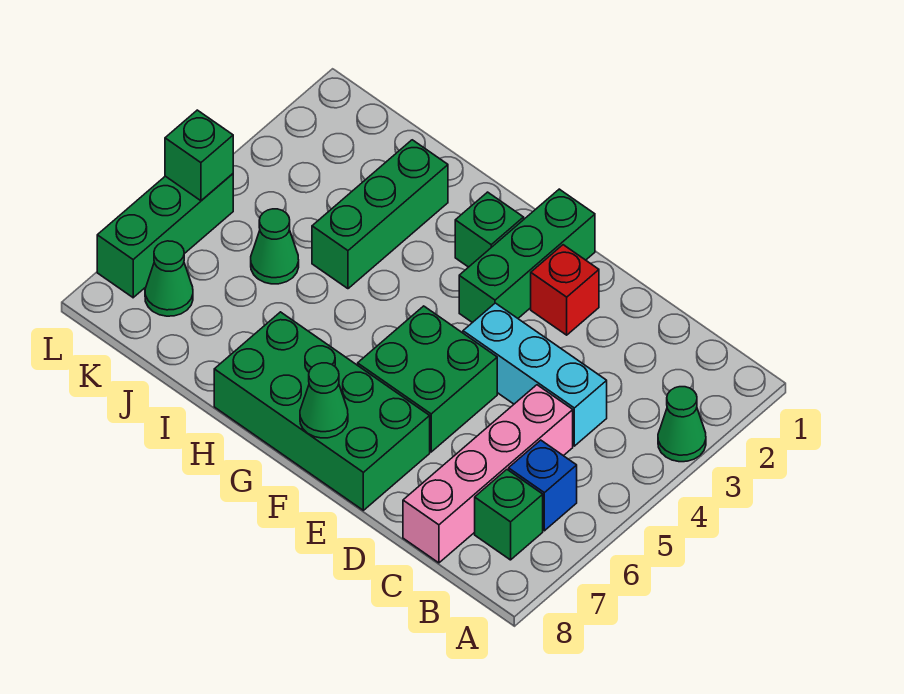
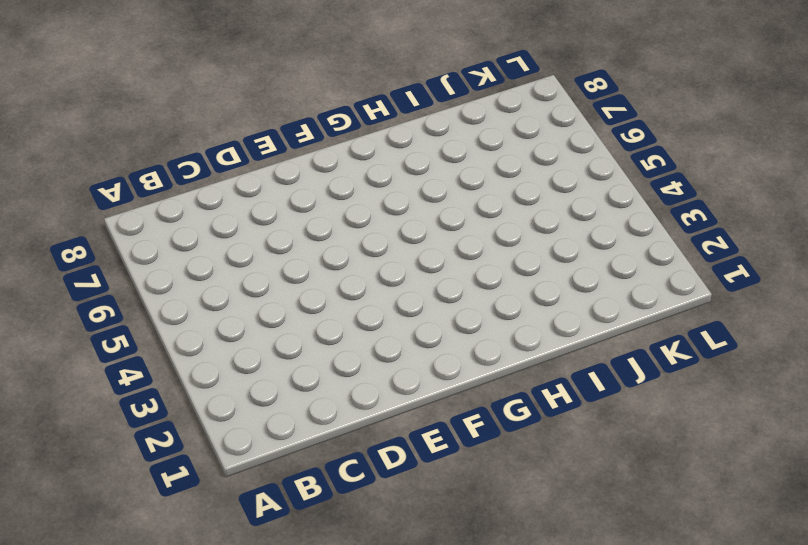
none -> green cone A3 level 1
none -> blue brick B6 level 1
none -> green brick B7 level 1

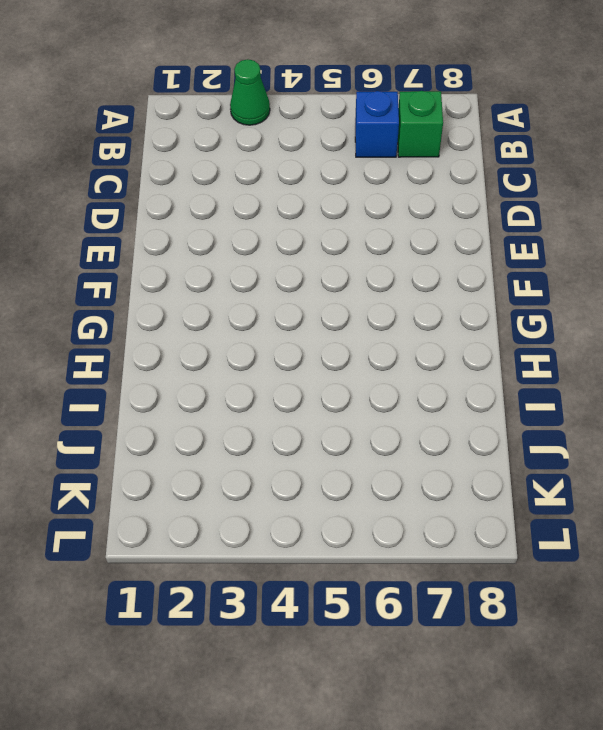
none -> cyan brick C4:E4 level 1
none -> pink brick C5:C8 level 1
none -> red brick E2 level 1

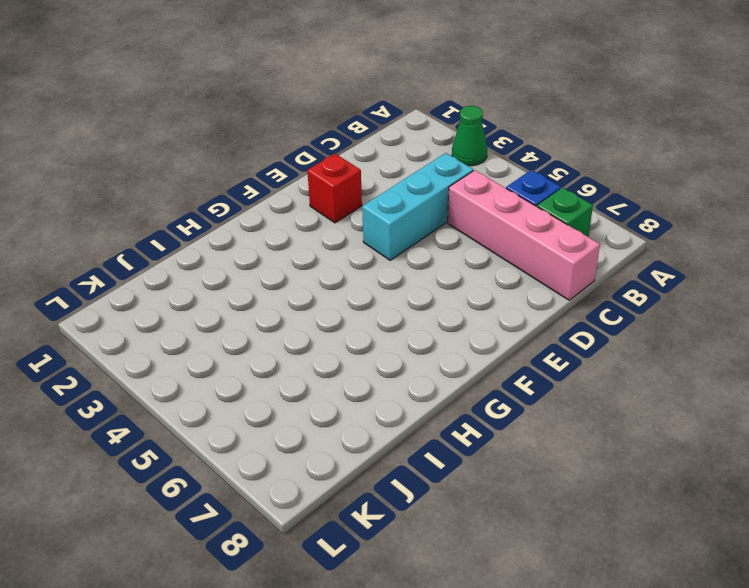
none -> green brick E5:F6 level 1
none -> green brick E7:H8 level 1
none -> green brick F1:F3 level 1

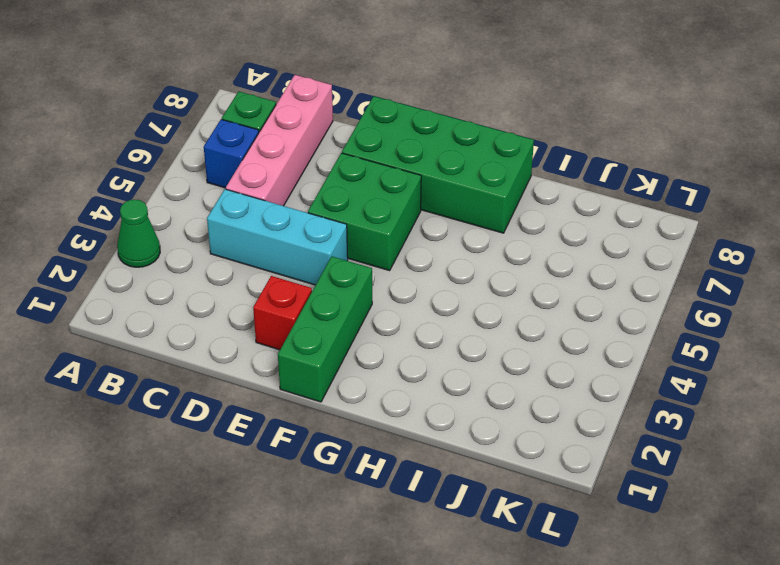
none -> green brick G2 level 1
none -> green brick I2:I4 level 1
none -> green cone J5 level 1

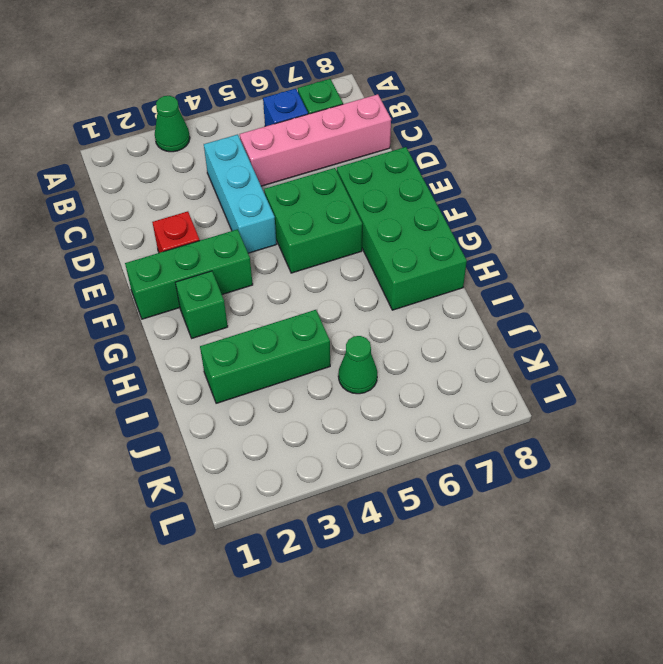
none -> green cone K7 level 1
none -> green brick L5:L7 level 1
none -> green cone F8 level 2

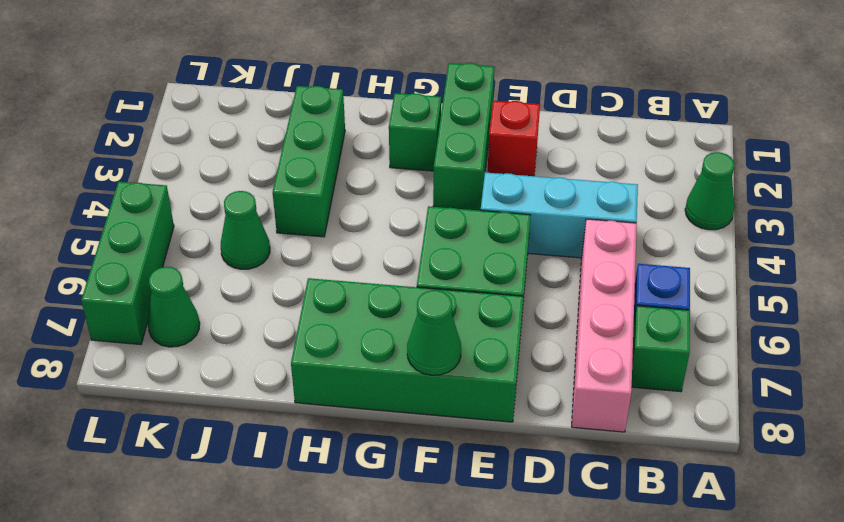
none -> green brick L5 level 2

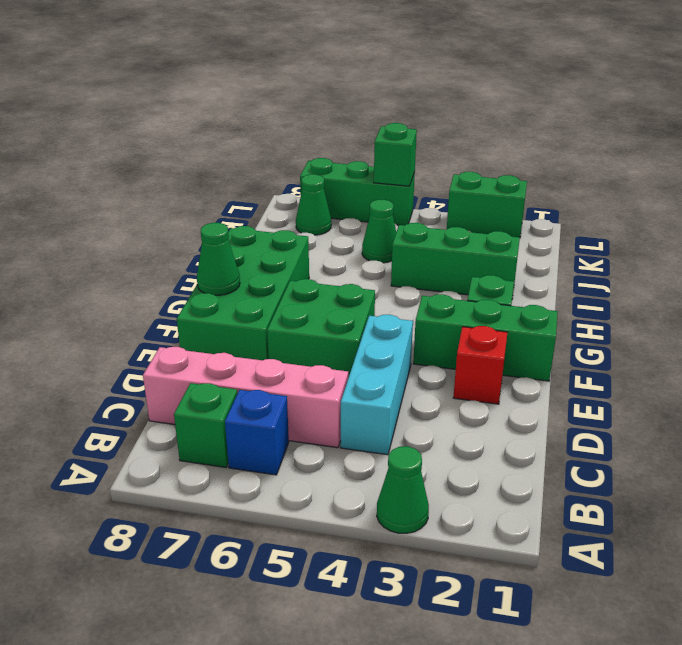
green brick L2:L3 level 1 -> none

